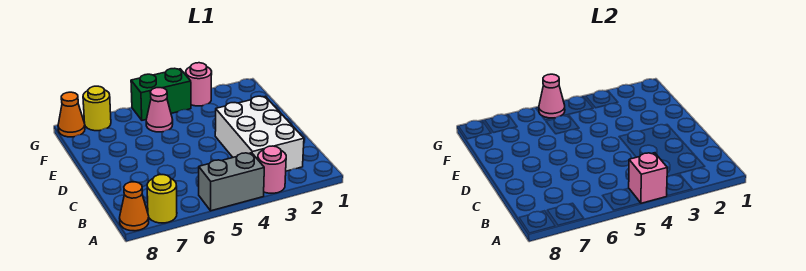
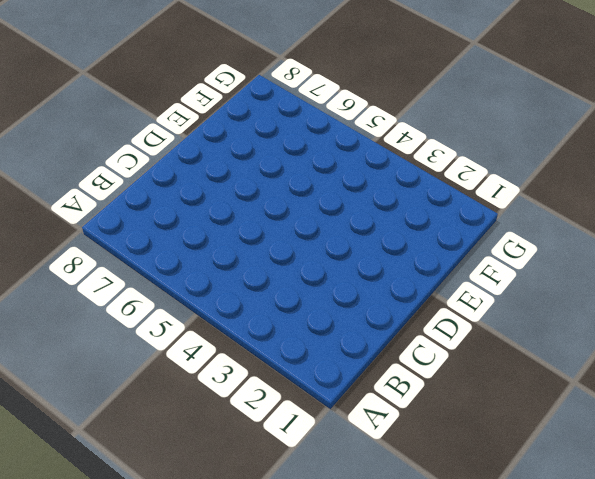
none -> pink round brick A3 level 1
none -> grey brick A4:A5 level 1
none -> yellow round brick A7 level 1

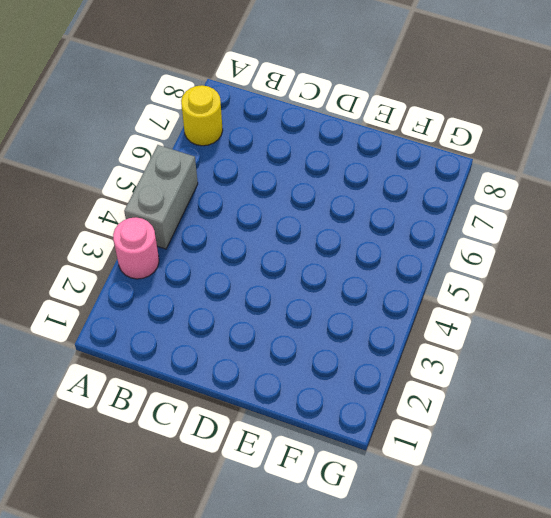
none -> orange cone A8 level 1
none -> white brick B2:D3 level 1
none -> pink cone F5 level 1

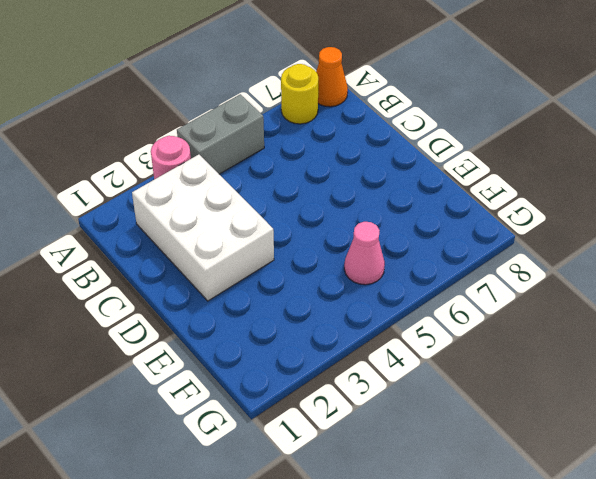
none -> pink round brick G3 level 1
none -> green brick G4:G5 level 1
none -> yellow round brick G7 level 1

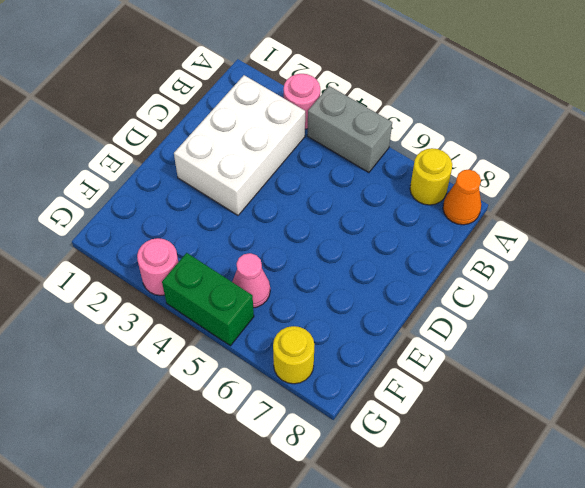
none -> orange cone G8 level 1
none -> pink brick A4 level 2
none -> pink cone G5 level 2

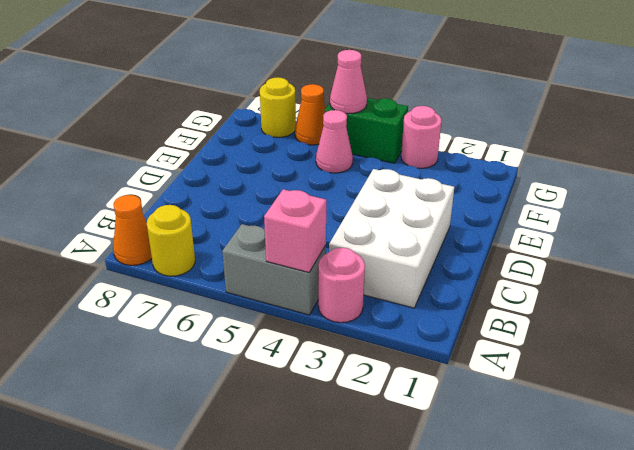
orange cone G6 level 1 -> orange cone G8 level 1

